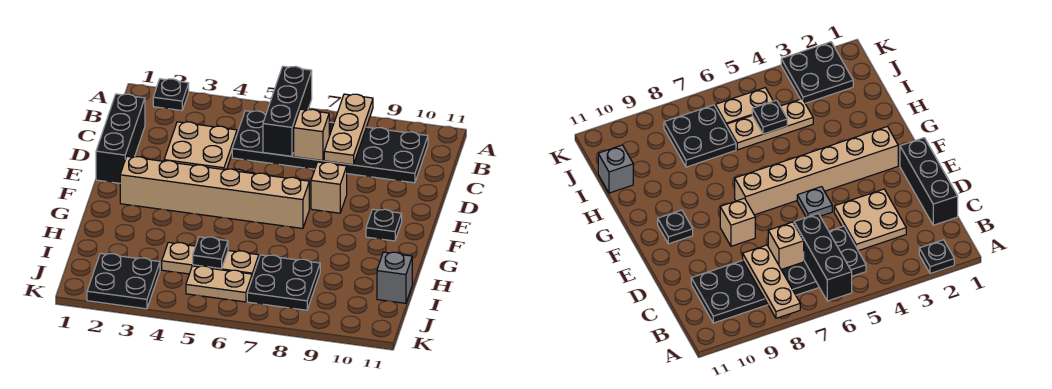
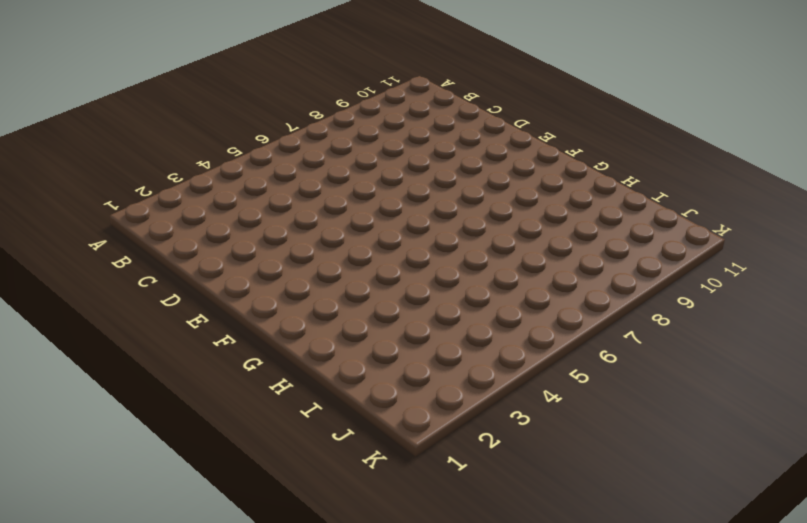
none -> black plate A2 level 1
none -> black plate B5:C10 level 1
none -> black brick C1:E1 level 1

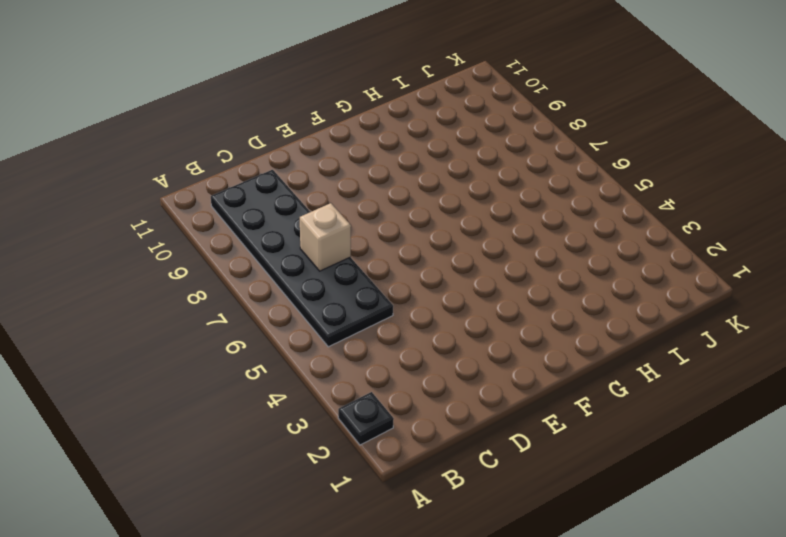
none -> black brick C1:E1 level 1
none -> tan plate C3:D4 level 1
none -> grey plate E5 level 1

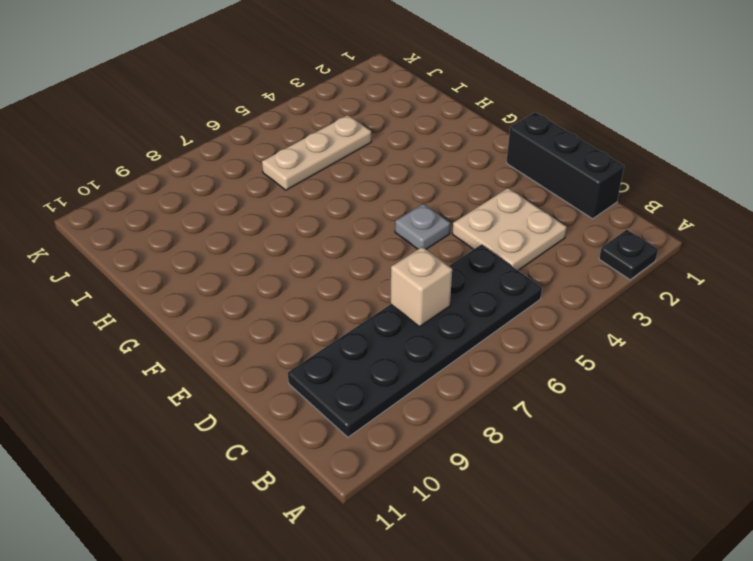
none -> tan brick E8 level 1
none -> tan brick F2:F7 level 1
none -> black plate F10 level 1

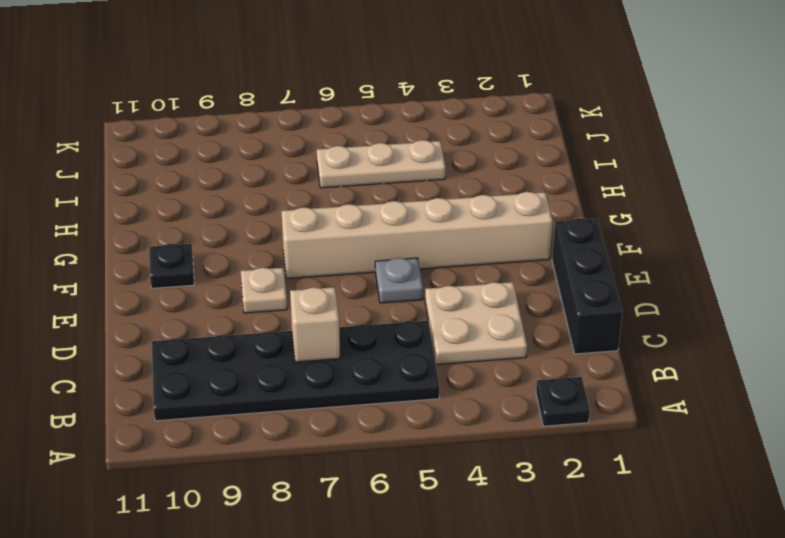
tan plate E8 level 1 -> tan brick E8 level 1
none -> black plate I7:J8 level 1
none -> grey brick I11 level 1
none -> black plate J2:K3 level 1

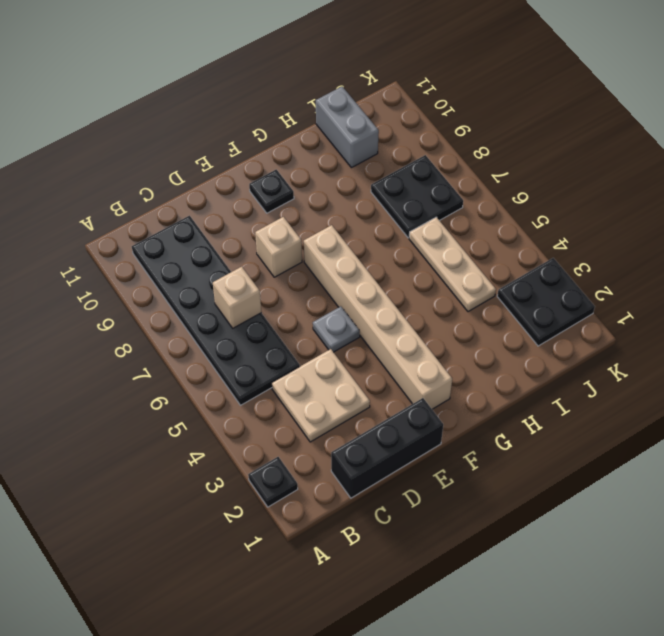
grey brick I10:I11 level 1 -> grey brick I11 level 1
none -> tan plate J5:J6 level 1
none -> black brick A6:C6 level 2
none -> tan plate A8:C8 level 2

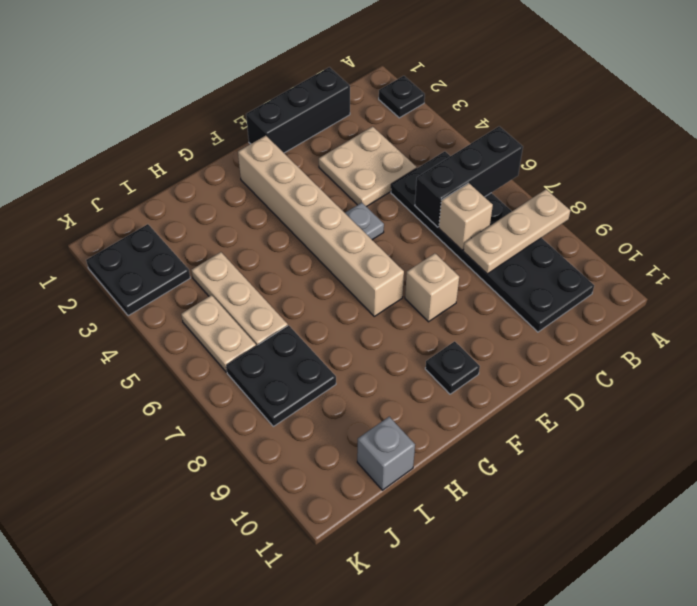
none -> black plate I5 level 2

